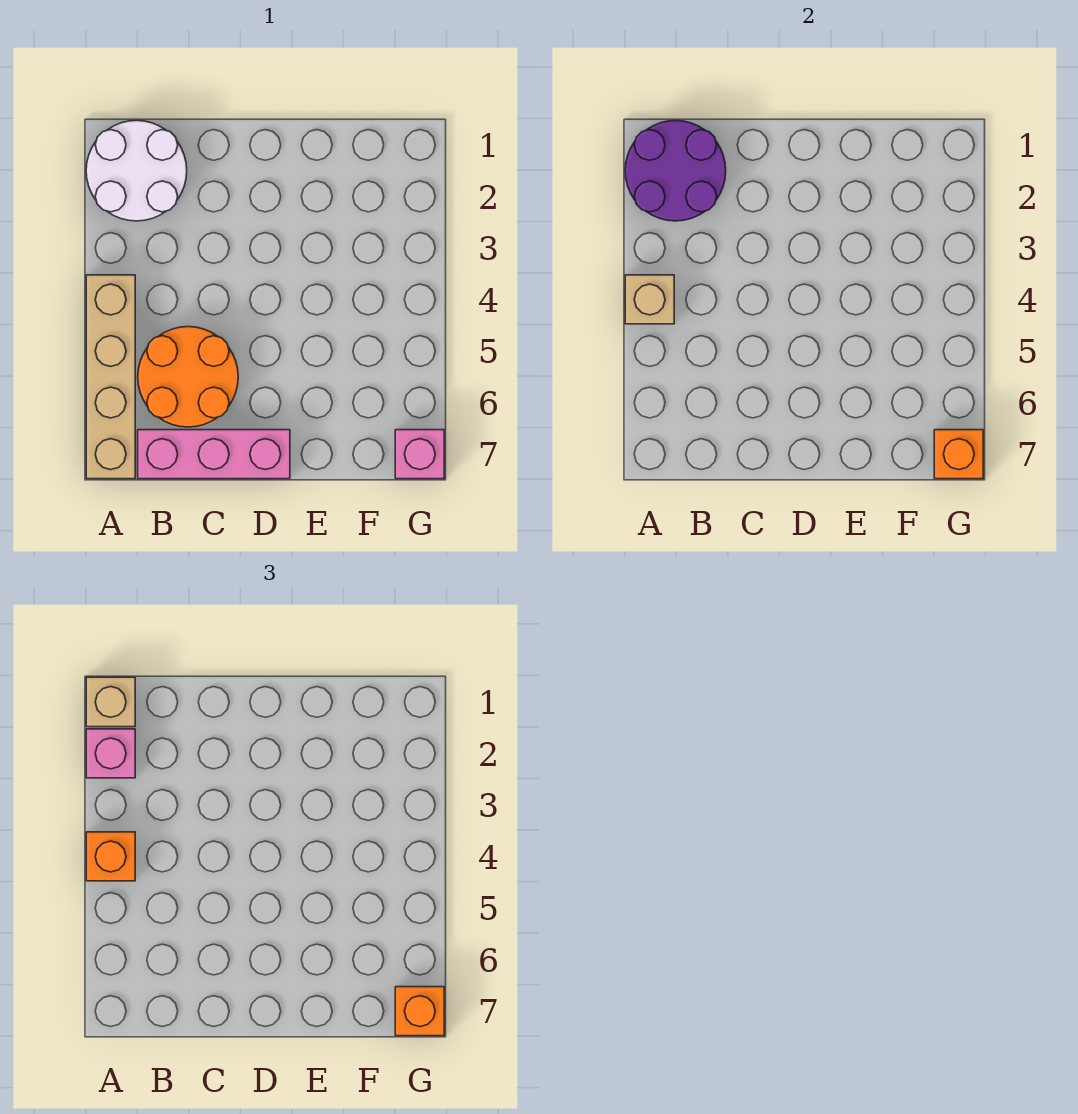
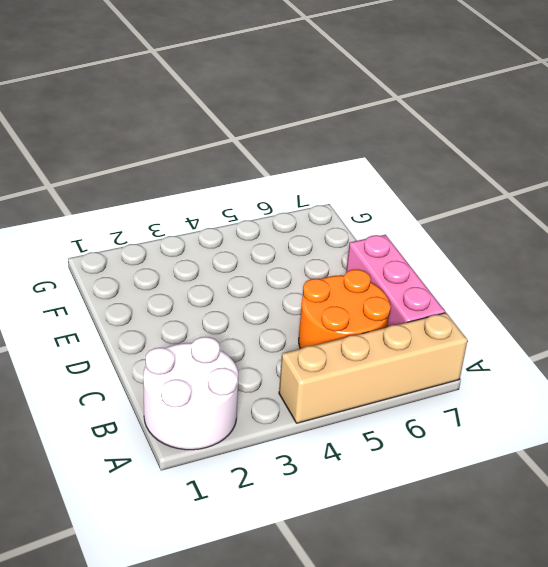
none -> pink brick G7 level 1
none -> purple round brick A1:B2 level 2
none -> tan brick A4 level 2

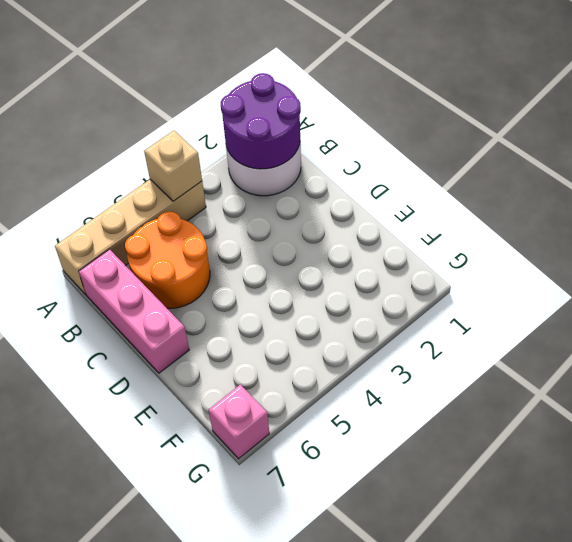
none -> orange brick G7 level 2
none -> tan brick A1 level 3
none -> pink brick A2 level 3

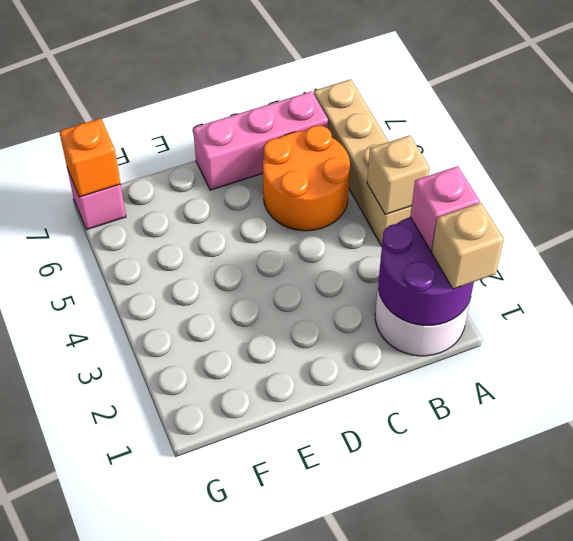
none -> orange brick A4 level 3
none -> orange brick G7 level 3

